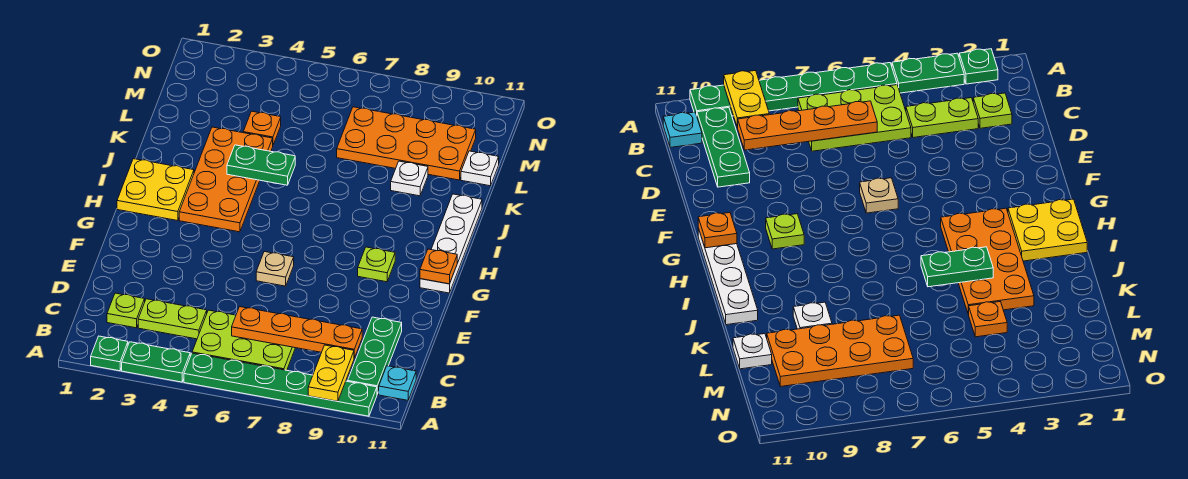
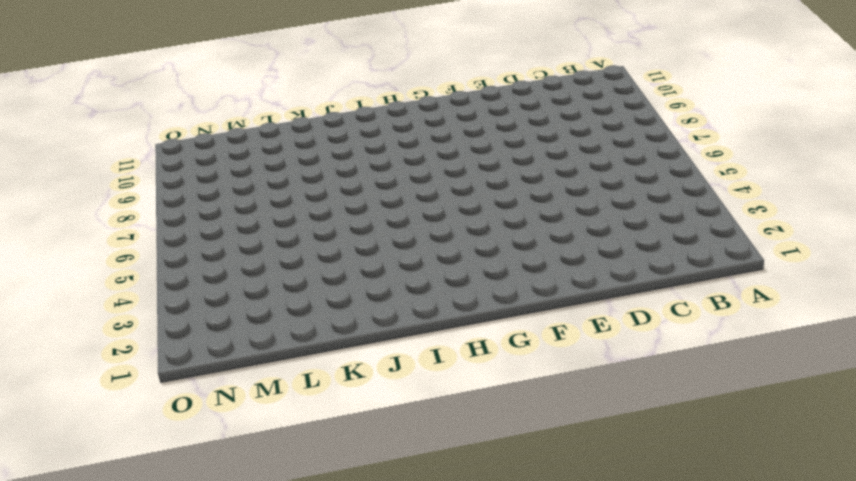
none -> green plate A2 level 1
none -> green plate A3:A4 level 1
none -> green plate A5:A10 level 1

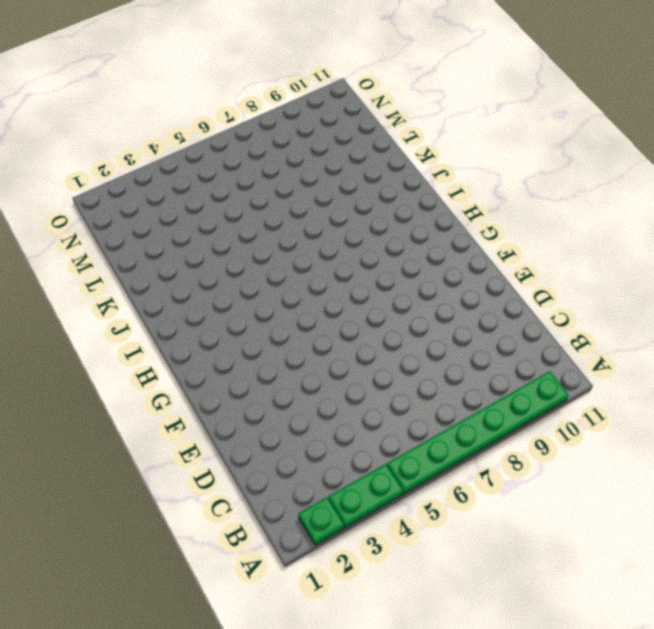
none -> lime plate B5:C7 level 1
none -> green plate B10:D10 level 1
none -> cyan plate B11 level 1

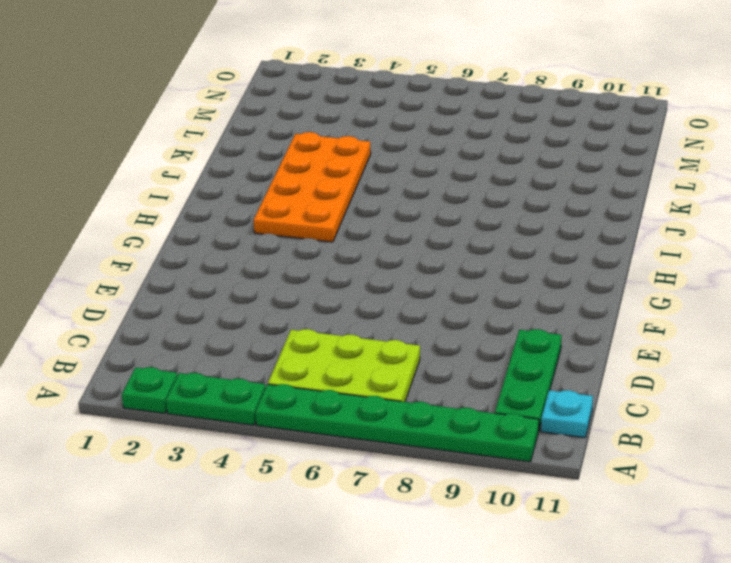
none -> lime plate C2 level 1
none -> lime plate C3:C4 level 1
none -> tan plate F6 level 1

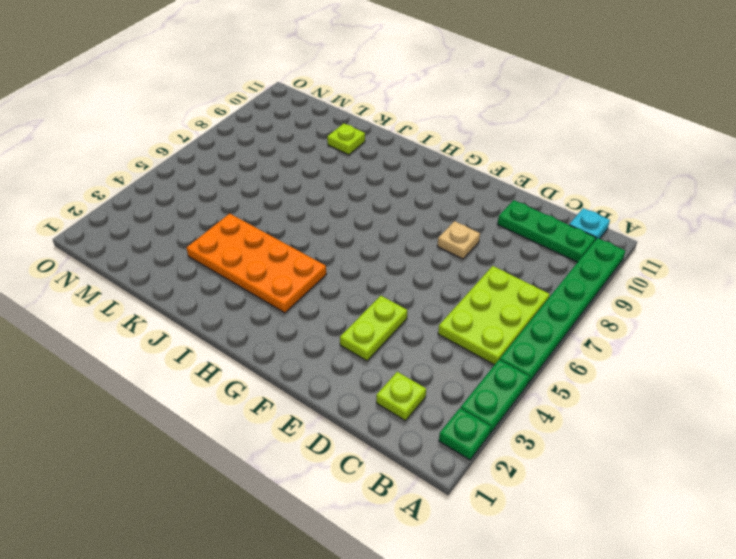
lime plate E3:E4 level 1 -> lime plate C3:C4 level 1
tan plate E8 level 1 -> tan plate F6 level 1
lime plate K10 level 1 -> lime plate G9 level 1
none -> white plate G11:J11 level 1
none -> yellow plate H1:I2 level 1
none -> white plate K9 level 1

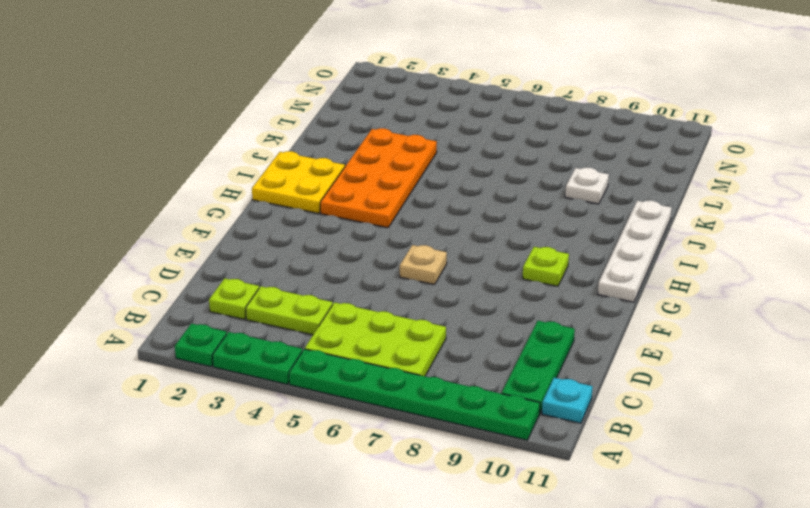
none -> orange plate L4 level 1
none -> orange plate L7:M10 level 1
none -> white plate L11 level 1

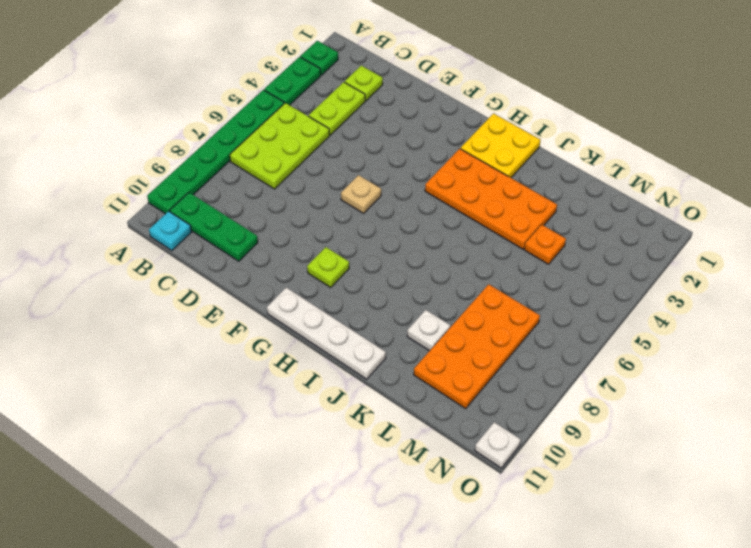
white plate O11 level 1 -> white plate L11 level 1
none -> yellow plate A9:B9 level 2
none -> orange plate C6:C9 level 2
none -> orange plate G11 level 2

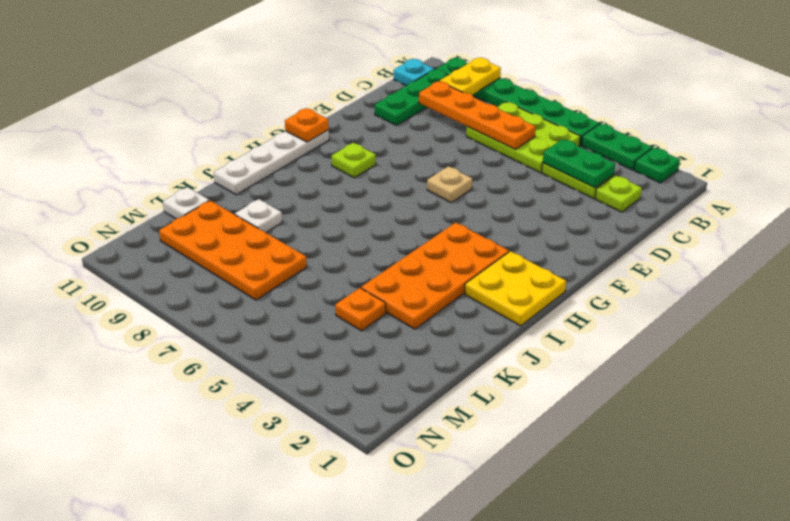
green plate C3:C4 level 2 -> green plate J4:J5 level 2

